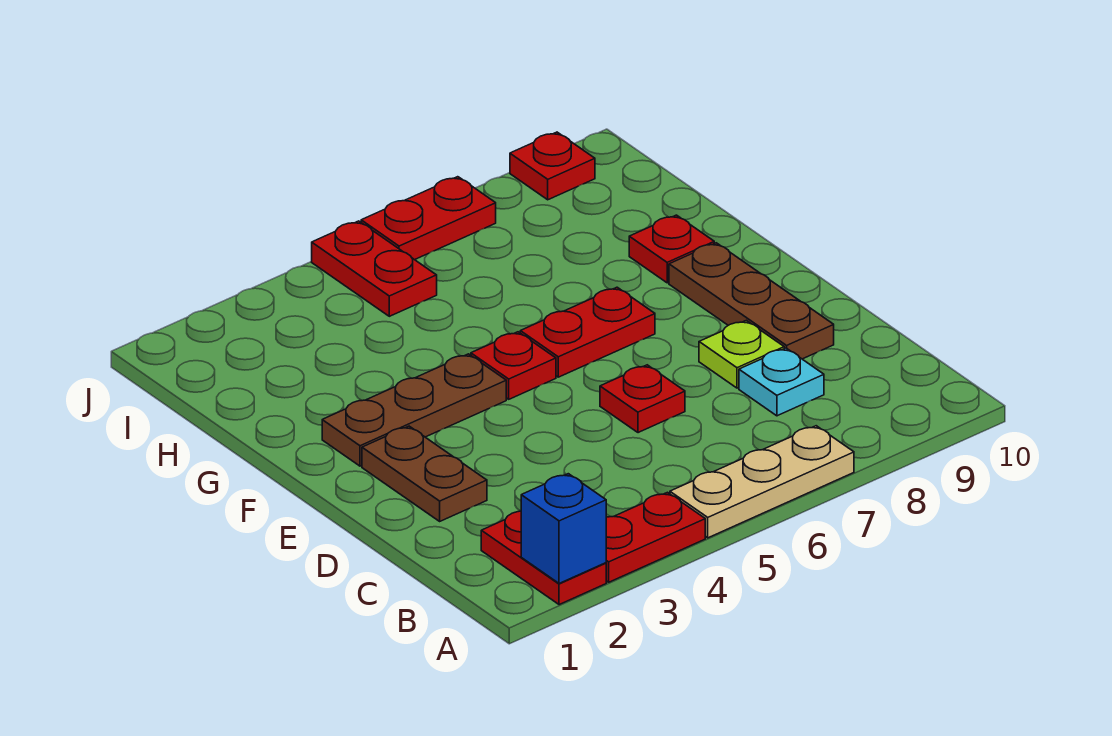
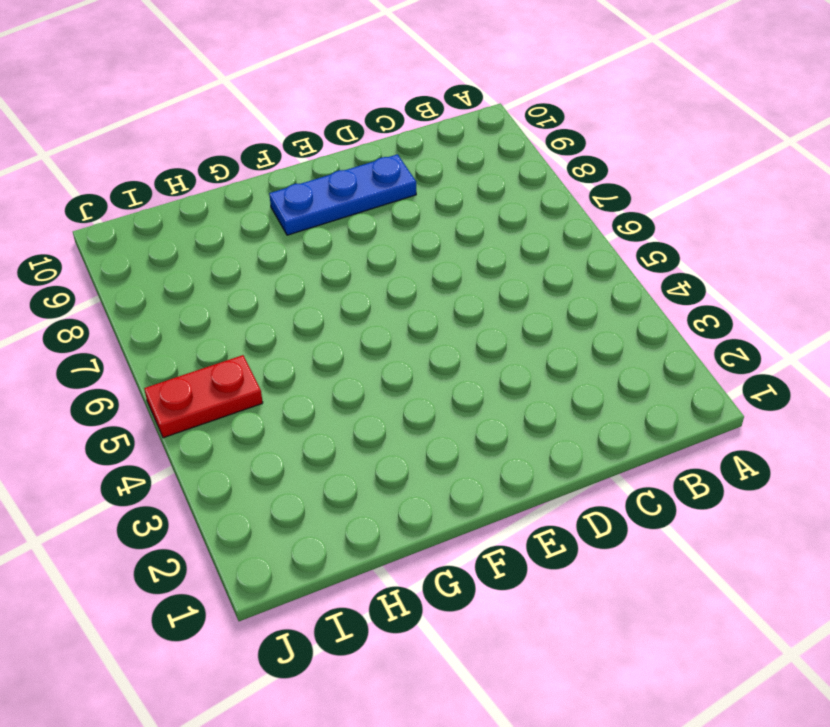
blue plate D9:F9 level 1 -> brown plate D9:F9 level 1
none -> red plate A2:B2 level 1
none -> red plate A3:A4 level 1
none -> tan plate A5:A7 level 1

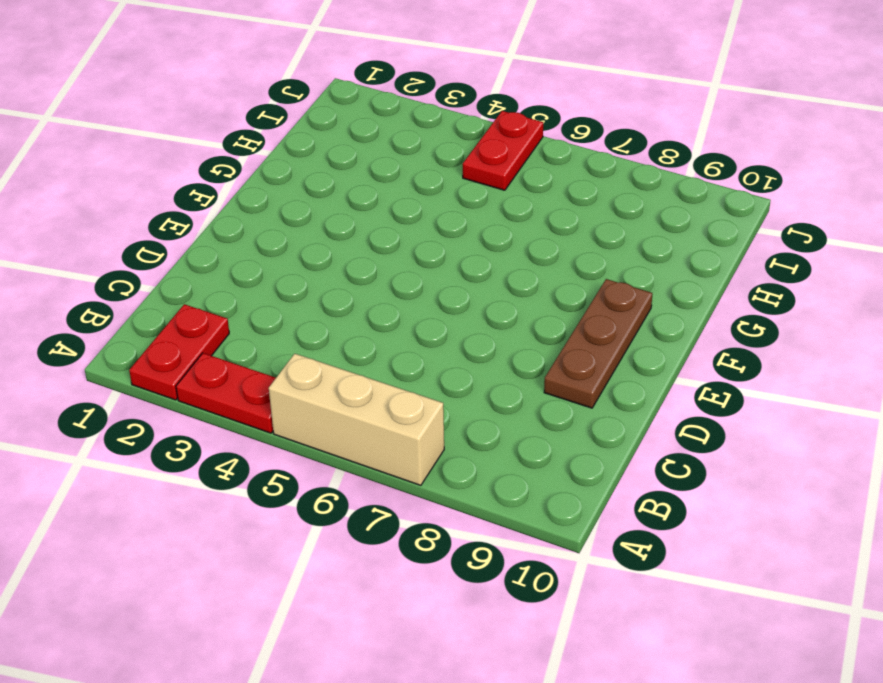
tan brick A5:A7 level 1 -> tan plate A5:A7 level 1
none -> cyan plate C8 level 1
none -> brown plate D2:E2 level 1
none -> red plate D6 level 1

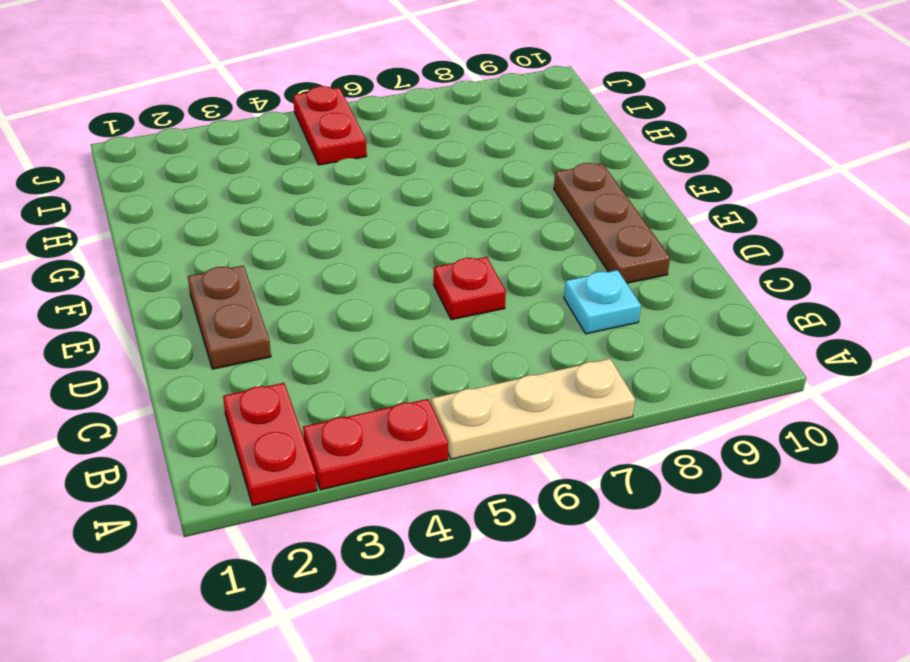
none -> lime plate D8 level 1
none -> brown plate F2:F4 level 1
none -> red plate F5 level 1

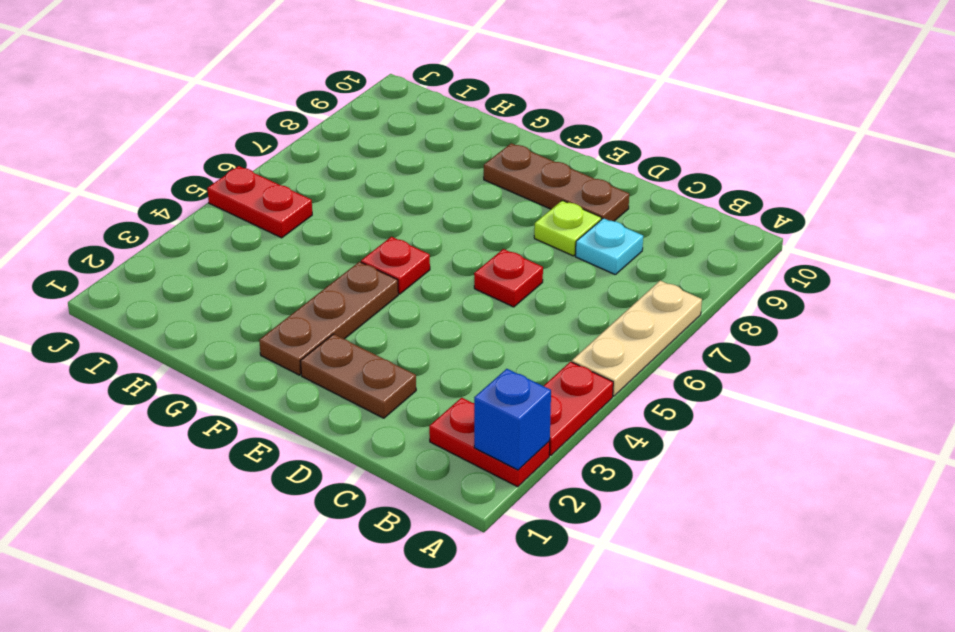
none -> red plate F6:F7 level 1
none -> red plate G9 level 1
none -> red plate J6:J7 level 1

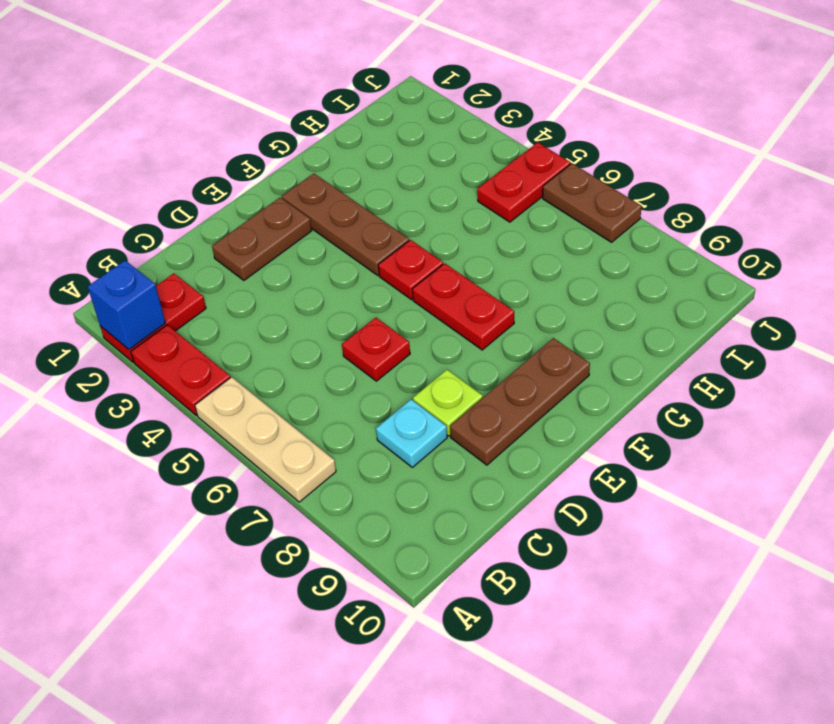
brown plate J6:J7 level 1 -> red plate J6:J7 level 1
none -> red plate G9 level 1
none -> red plate J9 level 1

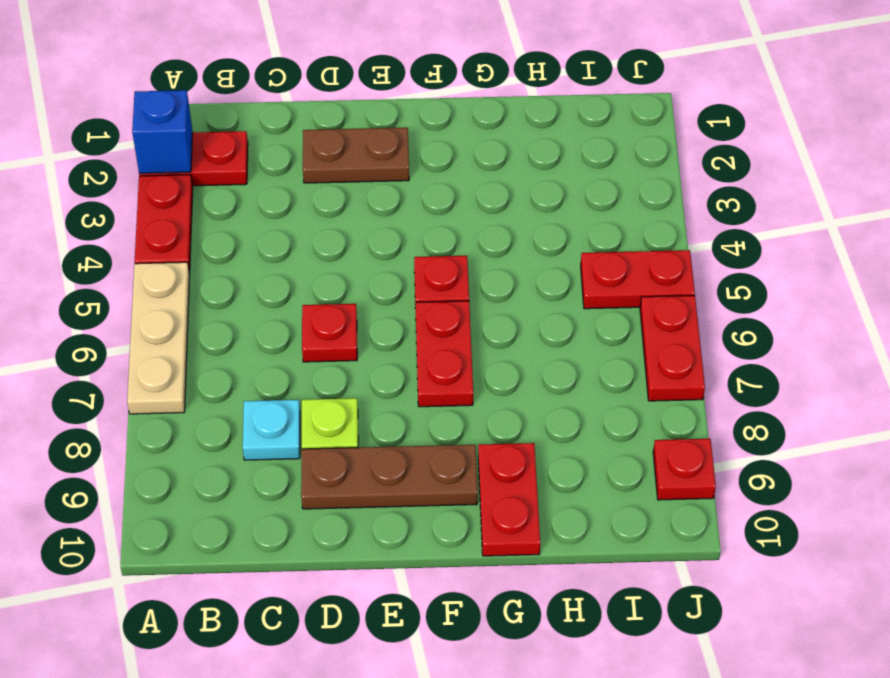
red plate G9:G10 level 1 -> red plate G9 level 1
none -> brown plate F2:F4 level 1

